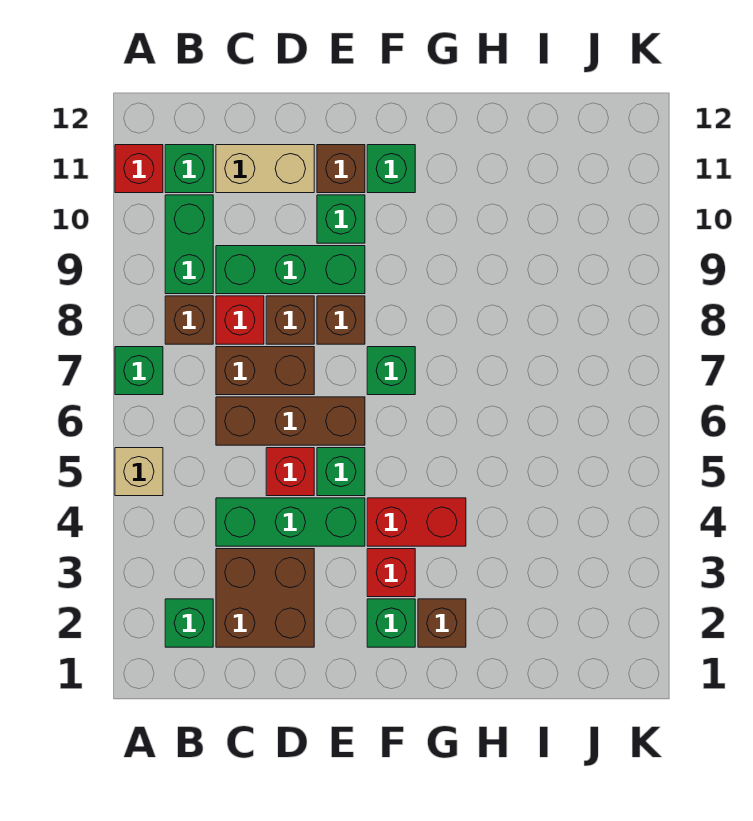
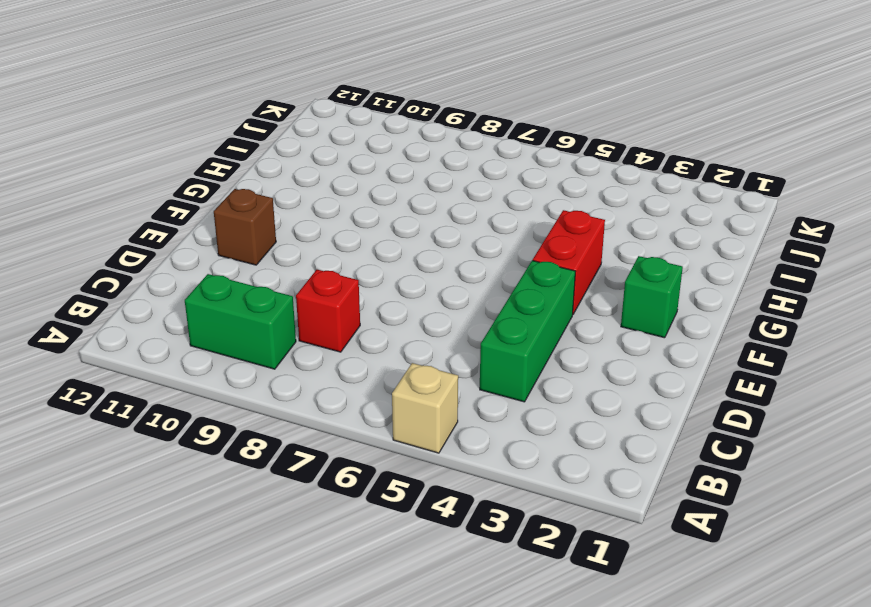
none -> green brick A7 level 1
none -> red brick A11 level 1
none -> green brick B2 level 1

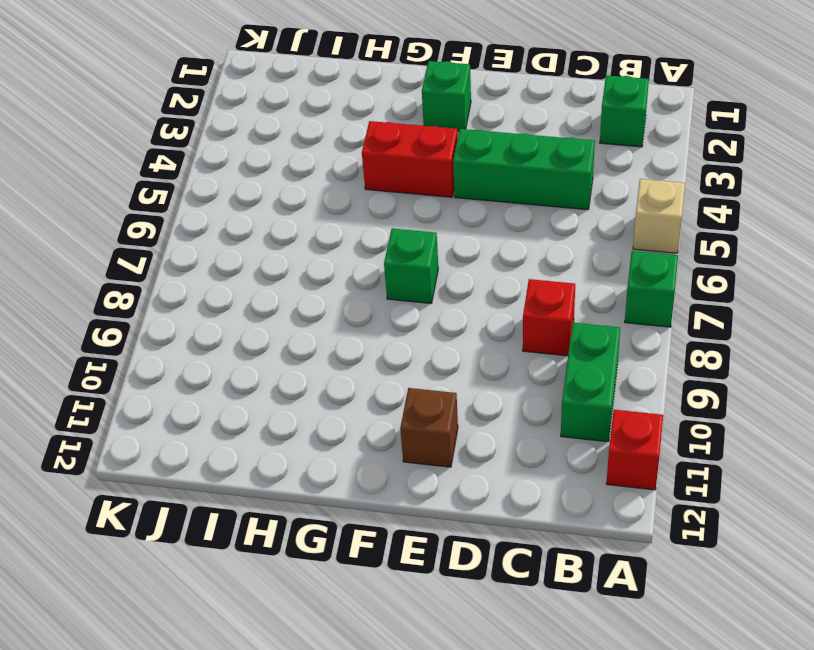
none -> brown brick B8 level 1
none -> green brick B11 level 1
none -> brown brick C2:D3 level 1

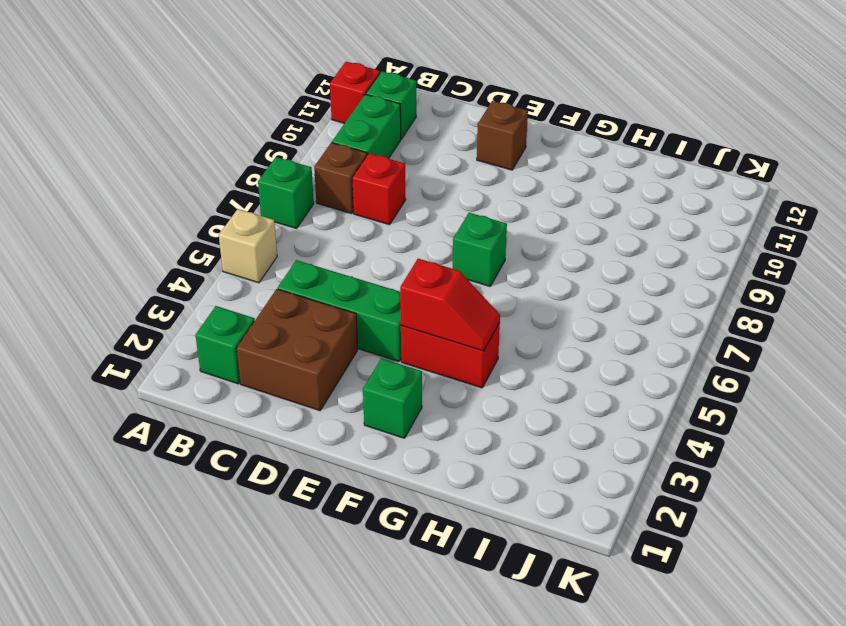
red slope F4:G4 level 2 top F -> none
none -> brown brick C6:E6 level 1
none -> brown brick C7:D7 level 1
none -> green brick C9:E9 level 1

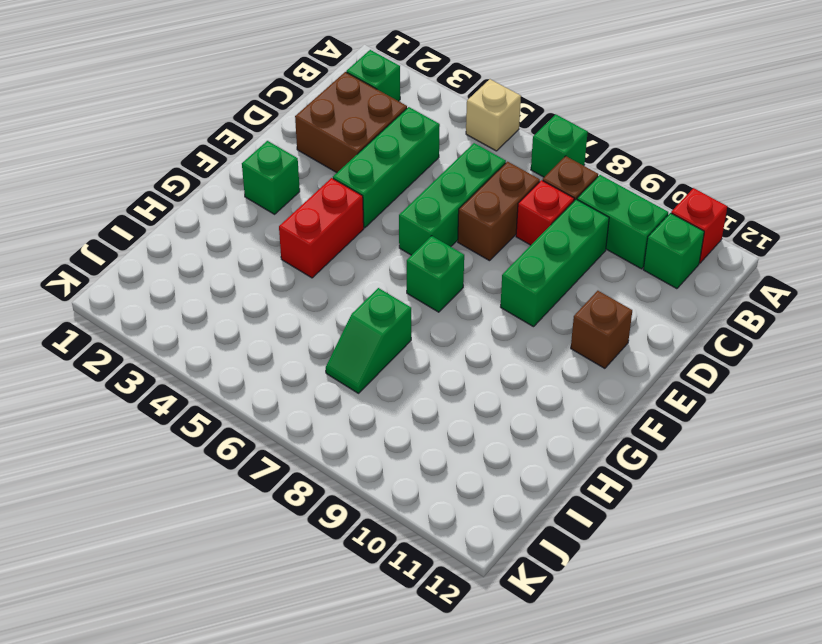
green brick C6:E6 level 1 -> brown brick C6:E6 level 1
green slope H7:I7 level 1 top H -> none
none -> tan brick C11:D11 level 1
none -> red brick D5 level 1
none -> brown brick D8 level 1

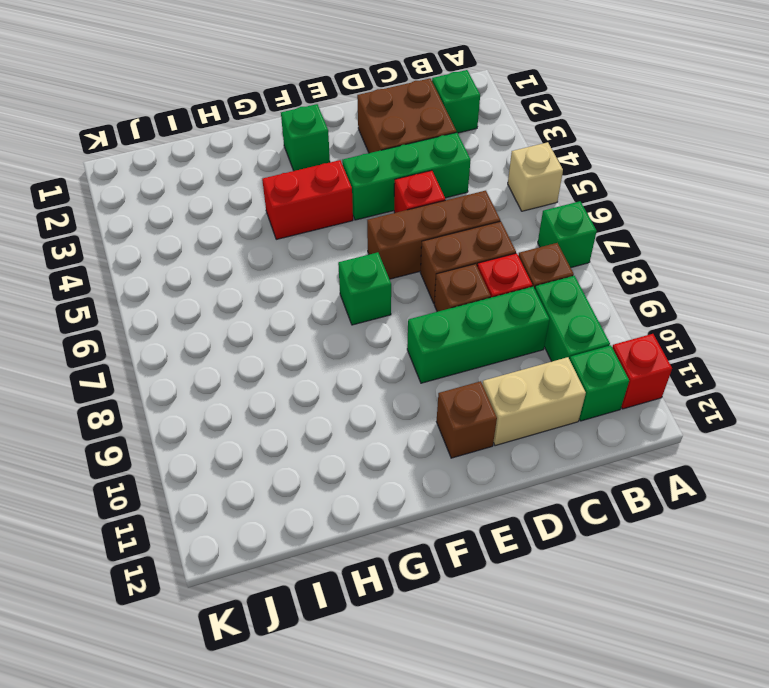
none -> green brick E5 level 1
none -> brown brick E8 level 1
none -> green brick E10 level 1

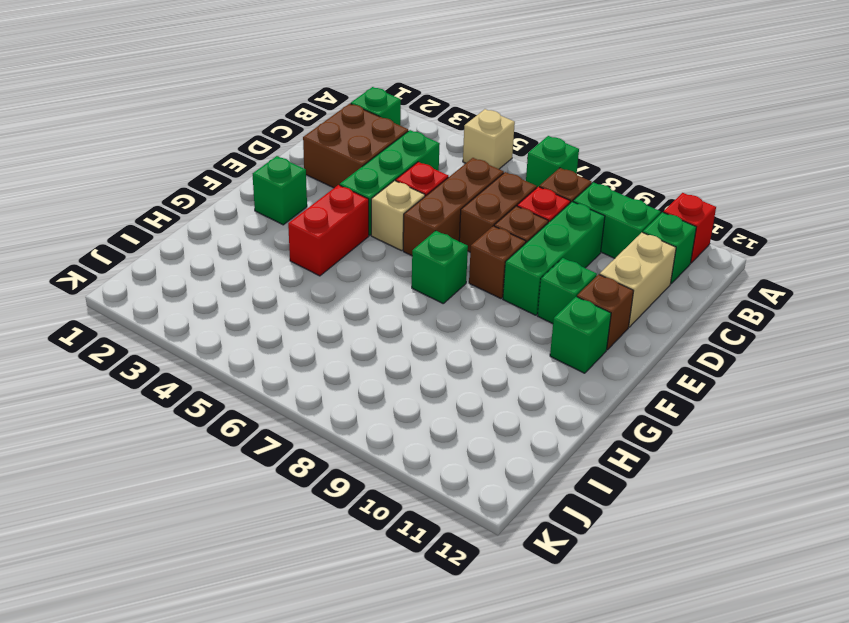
tan brick E5 level 1 -> green brick E5 level 1
none -> red brick F3 level 1
none -> brown brick G2 level 1

